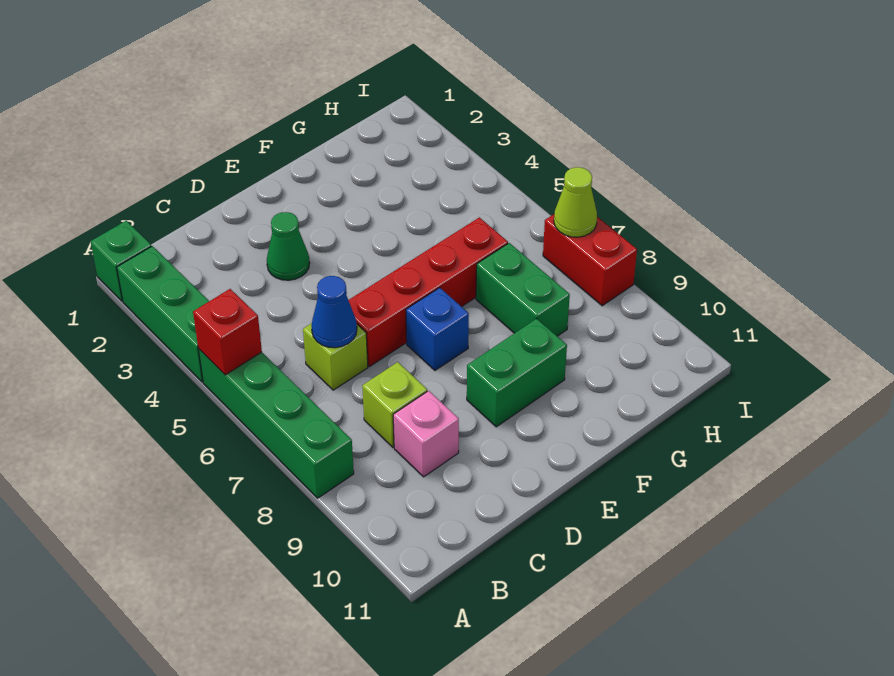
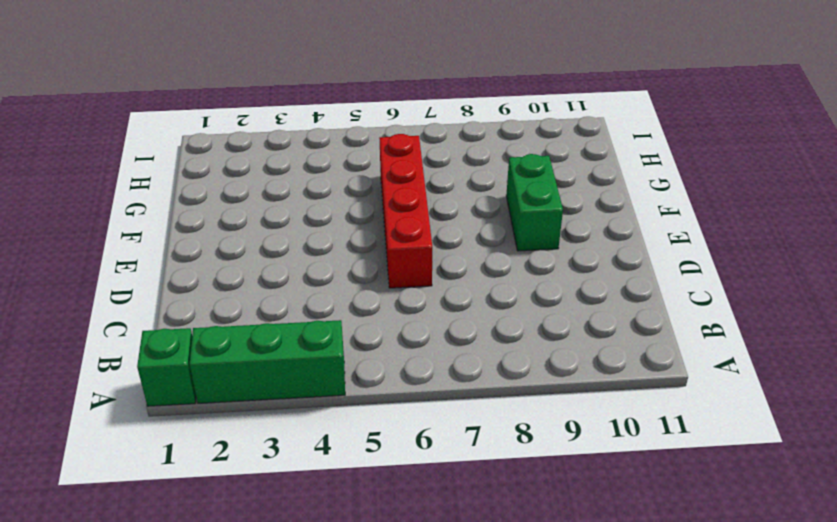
none -> green brick A5:A8 level 1
none -> lime brick C6 level 1
none -> lime brick C8 level 1

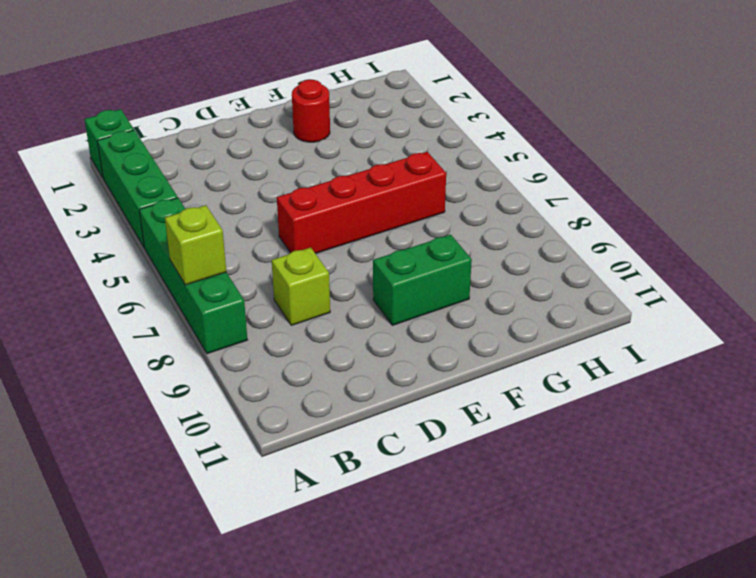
lime brick A7 level 2 -> lime brick C6 level 1
red round brick F2 level 1 -> none
none -> pink brick C9 level 1
none -> green cone D3 level 1
none -> blue brick E7 level 1

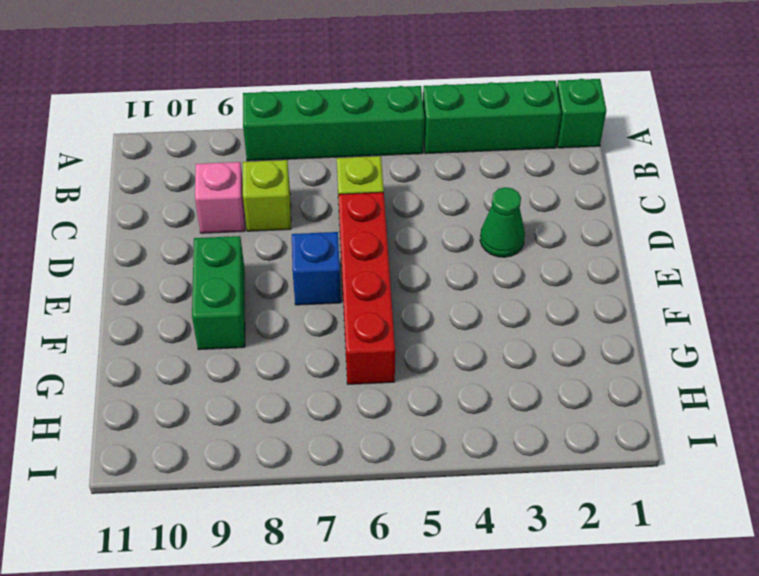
none -> green brick G7:G8 level 1
none -> red brick I7:I8 level 1
none -> red brick A5 level 2

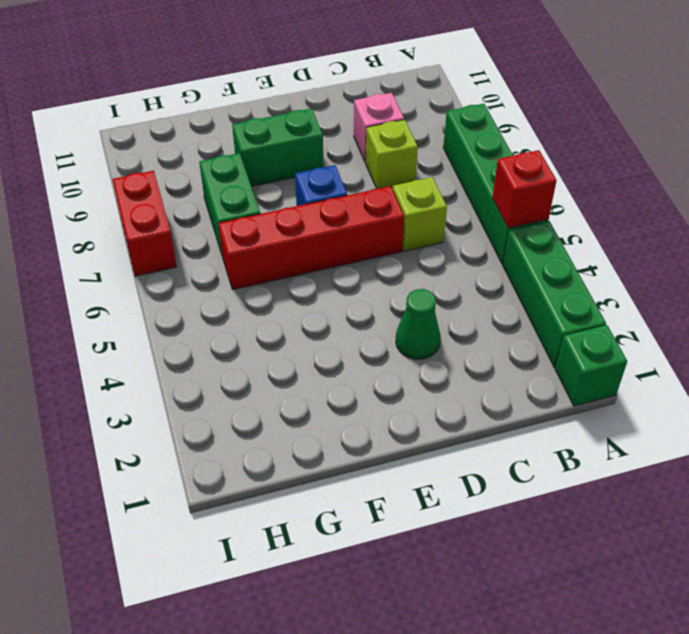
none -> blue cone C6 level 2
none -> lime cone I7 level 2

